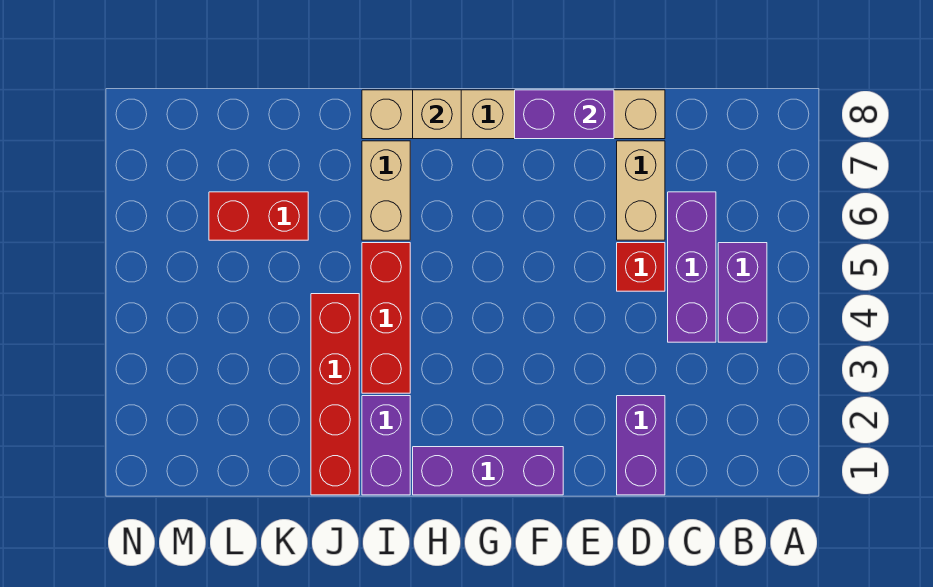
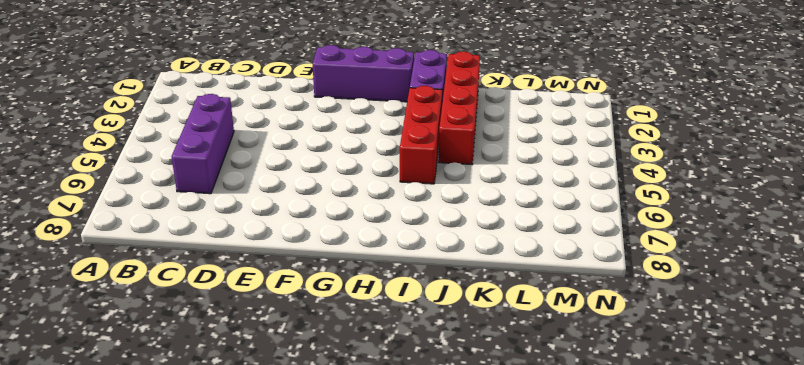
none -> purple brick B4:B5 level 1
none -> purple brick D1:D2 level 1
none -> red brick D5 level 1

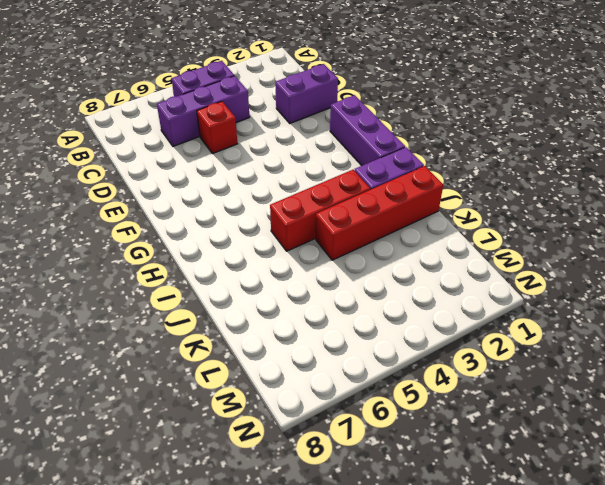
none -> tan brick D6:D7 level 1
none -> tan brick D8:I8 level 1
none -> tan brick I6:I7 level 1

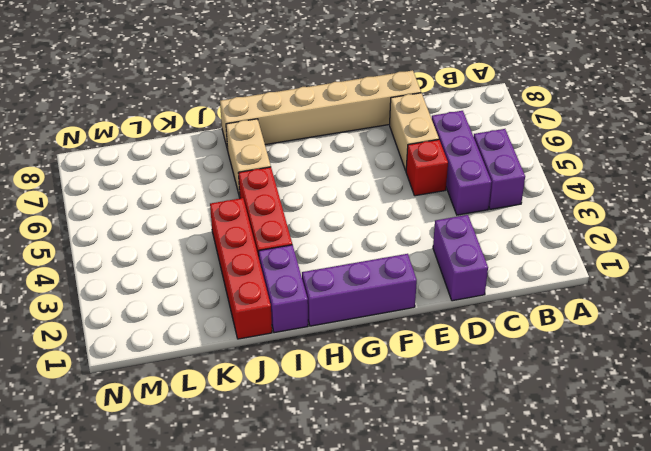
none -> red brick K6:L6 level 1
none -> purple brick E8:F8 level 2
none -> tan brick H8 level 2

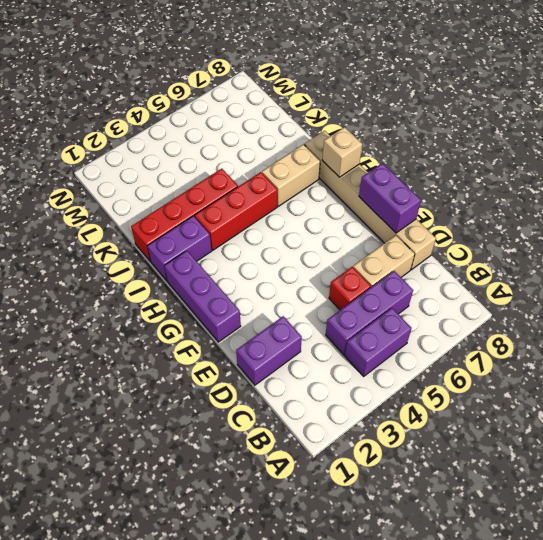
none -> red brick K6:L6 level 1

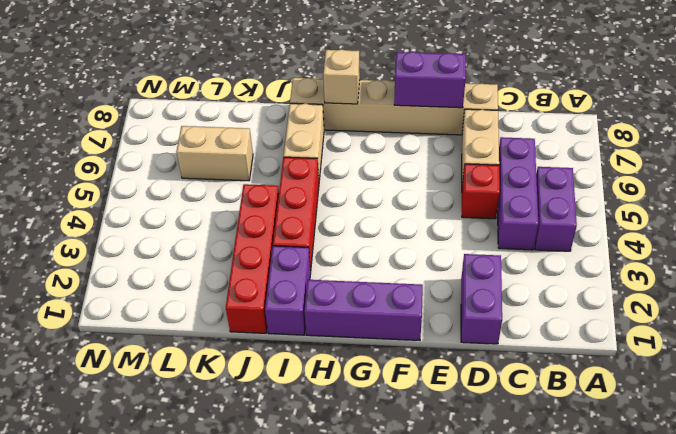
tan brick K6:L6 level 1 -> red brick K6:L6 level 1

